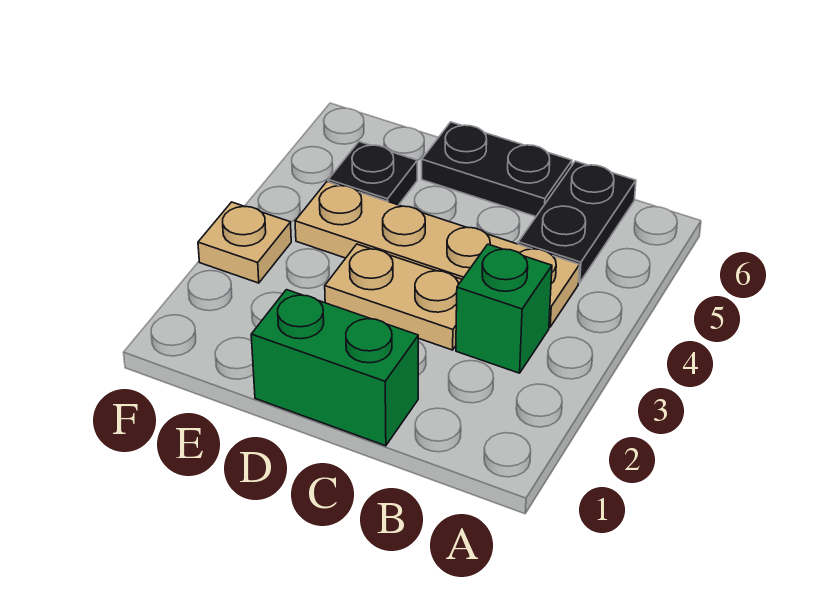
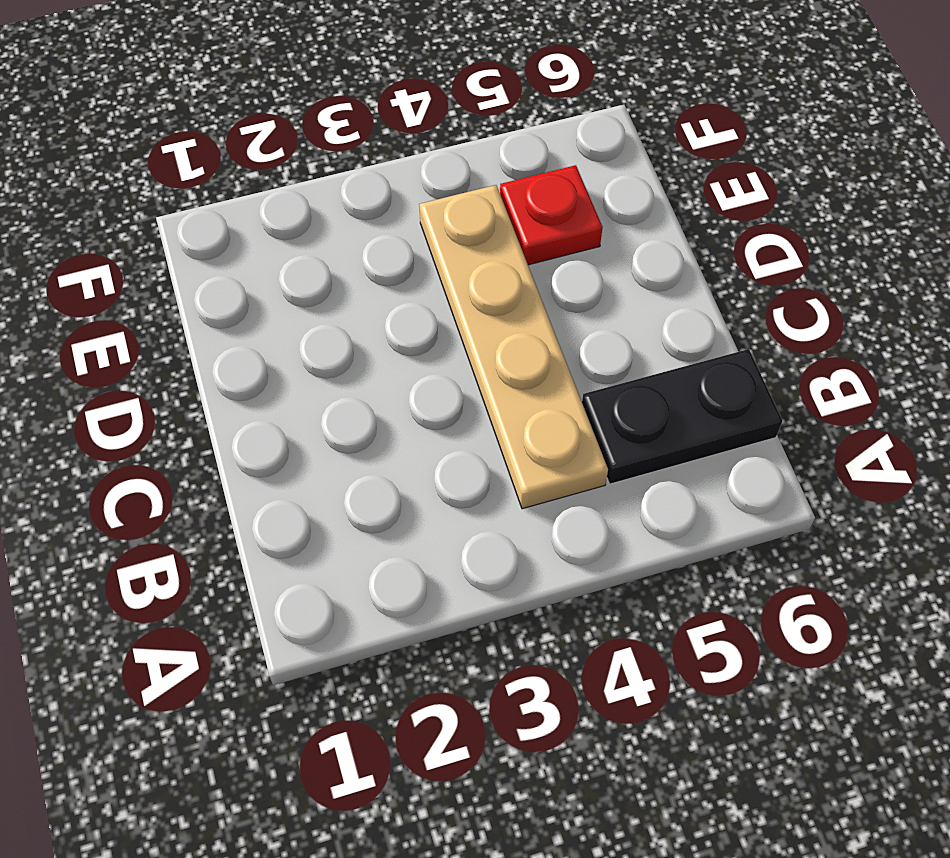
red plate E5 level 1 -> black plate E5 level 1
none -> green brick B3 level 1
none -> green brick C1:D1 level 1

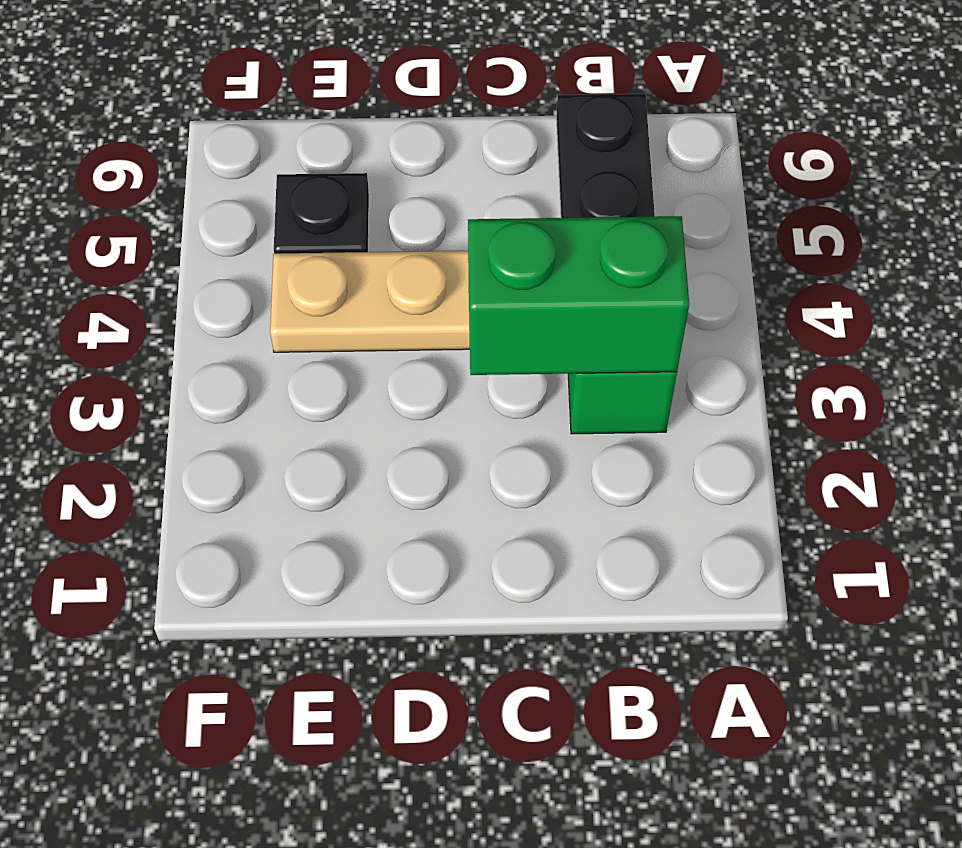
green brick B3:C3 level 2 -> green brick C1:D1 level 1
none -> tan plate C3:D3 level 1
none -> black plate C6:D6 level 1

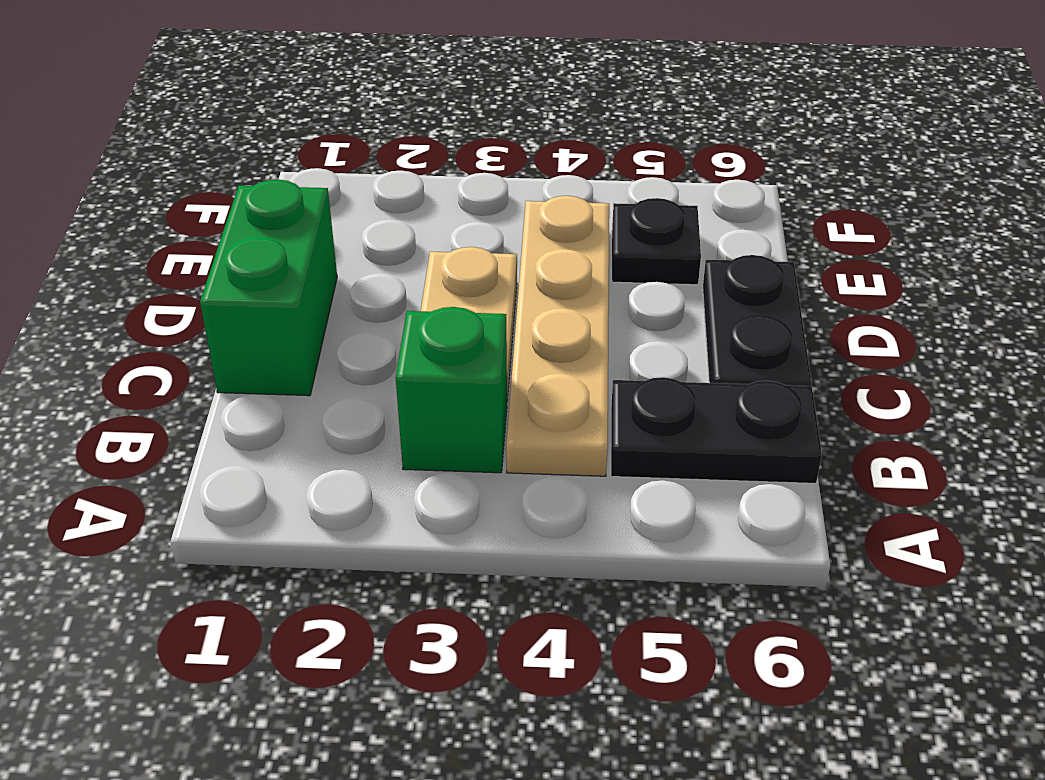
none -> tan plate F3 level 1

